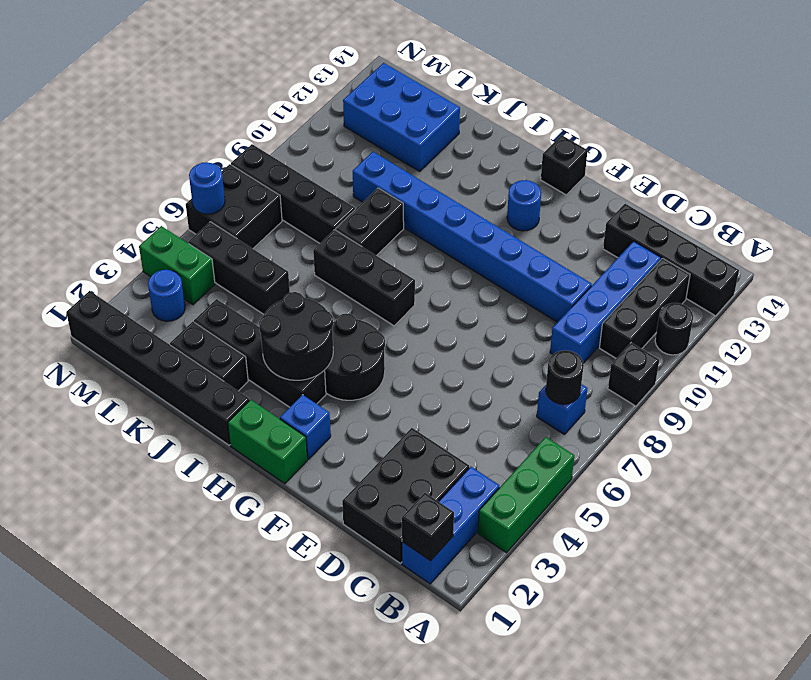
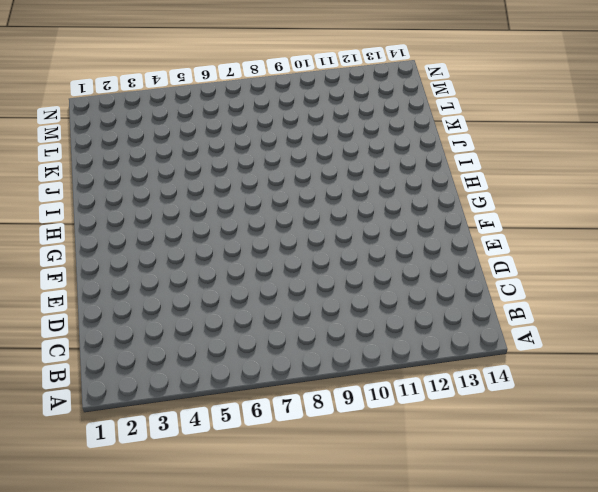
none -> green brick A3:A5 level 1
none -> black brick A9 level 1
none -> black round brick A11 level 1
none -> black brick A13:D13 level 1

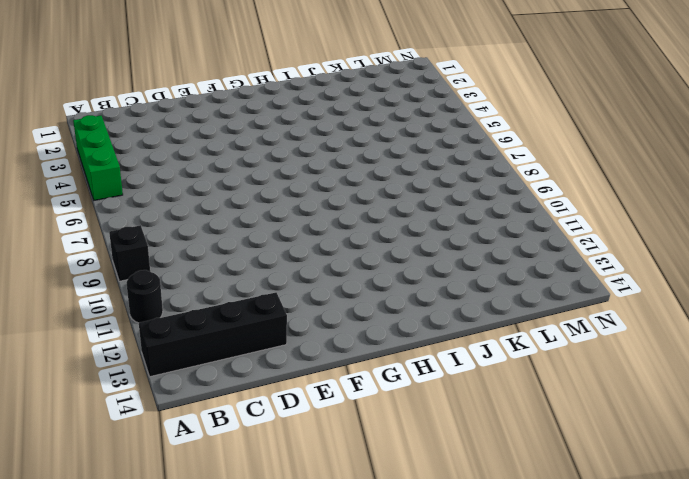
none -> blue brick B1:B3 level 1
none -> blue brick B7 level 1
none -> black brick B10:B12 level 1
none -> black brick C1:D3 level 1

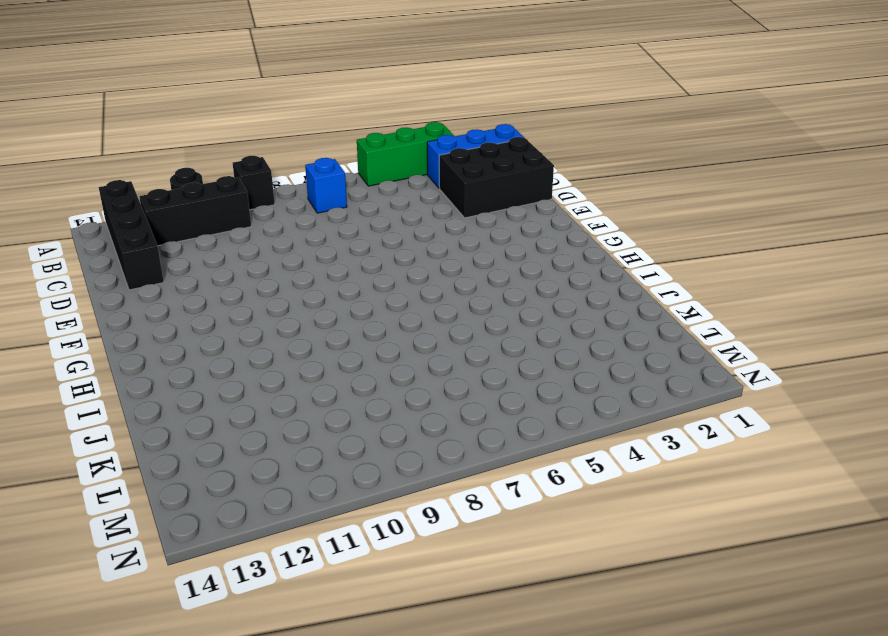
none -> blue brick C9:C12 level 1
none -> blue brick D10:K10 level 1
none -> green brick G1:H1 level 1
none -> blue brick G2 level 1

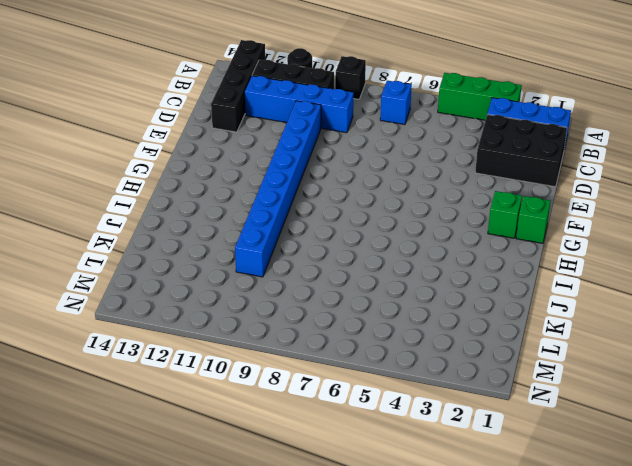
green brick G1 level 1 -> green brick G1:H1 level 1
green brick G2 level 1 -> blue brick G2 level 1
none -> black round brick G4:H5 level 1
none -> blue round brick G12 level 1
none -> black brick G14 level 1
none -> black brick H3:K3 level 1

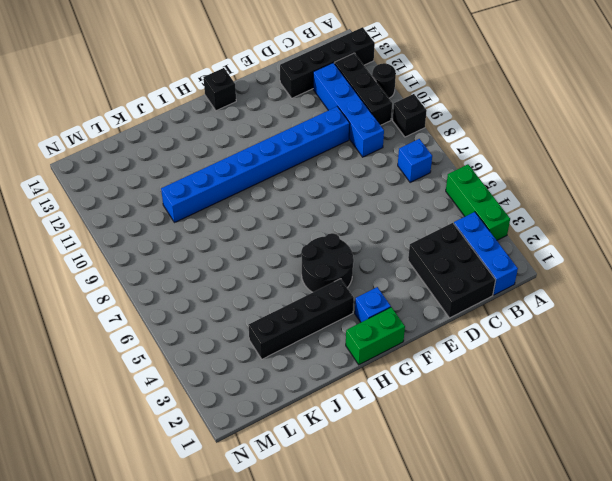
none -> blue round brick G12 level 1
none -> black brick H7:J7 level 1
none -> black brick I1:N1 level 1
none -> black brick J2:K2 level 1

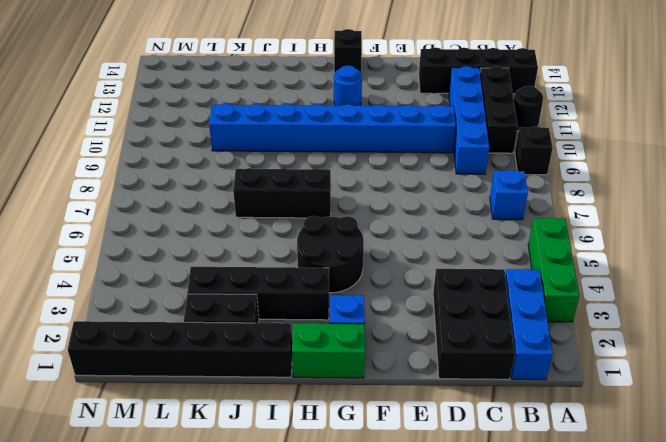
none -> black brick J8:J9 level 1
none -> black brick K5:M5 level 1
none -> black brick K8:N8 level 1
none -> blue brick K12:M13 level 1

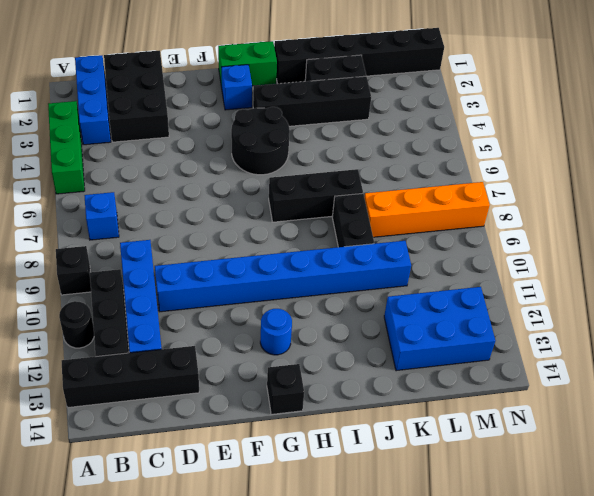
orange brick K8:N8 level 1 -> black brick K8:N8 level 1
none -> black brick K5:M5 level 1
none -> blue round brick M3 level 1
none -> green brick M4:N4 level 1
none -> black brick M6:N7 level 1

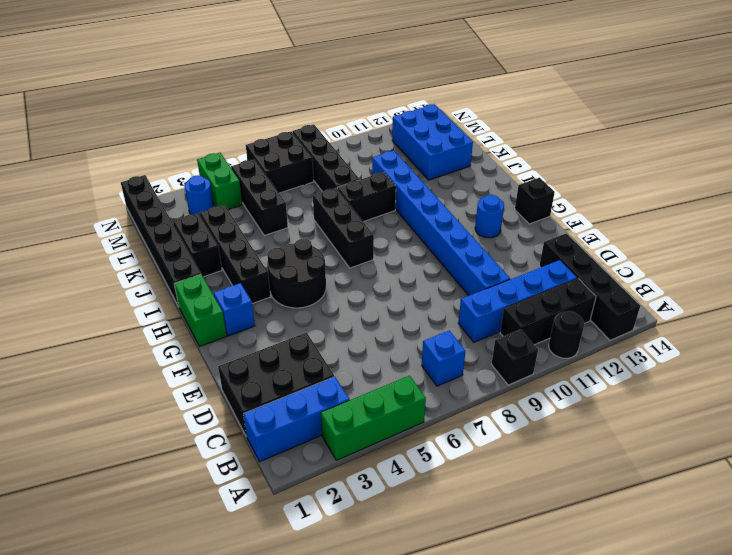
none -> black brick B1 level 2
none -> black round brick B7 level 2
none -> black round brick H3:I4 level 2
none -> blue round brick N6 level 2

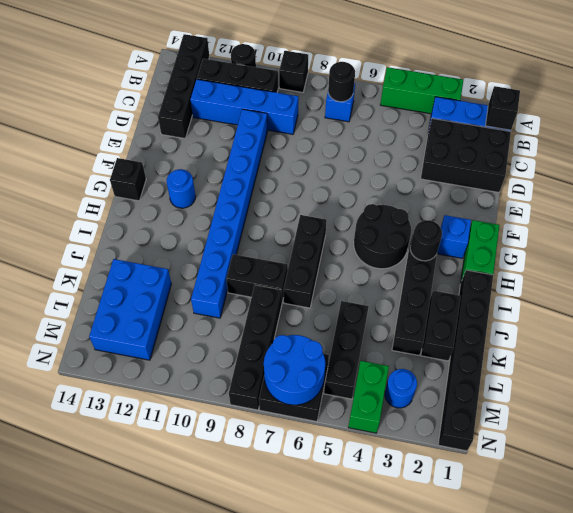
black round brick H3 level 2 -> black round brick H3:I4 level 2
blue round brick M6:N7 level 2 -> blue round brick N6 level 2

